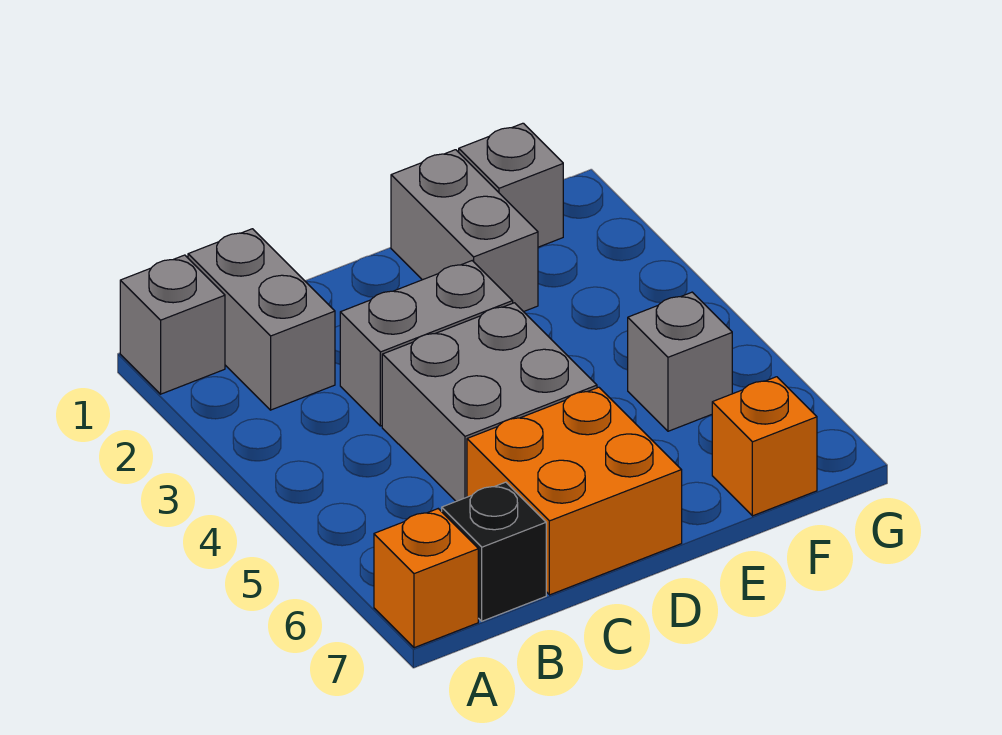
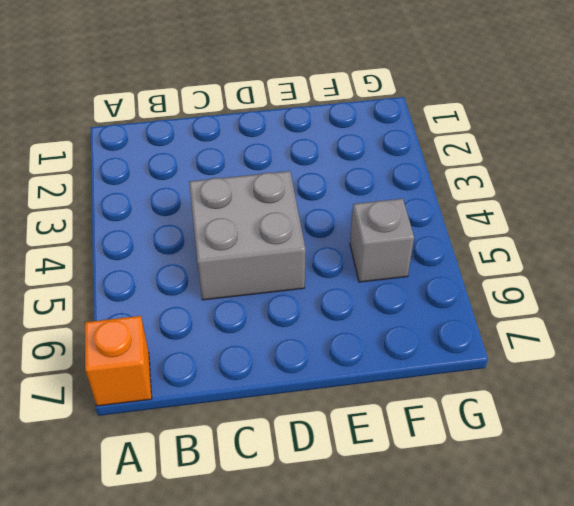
none -> grey brick A1 level 1
none -> grey brick B1:B2 level 1

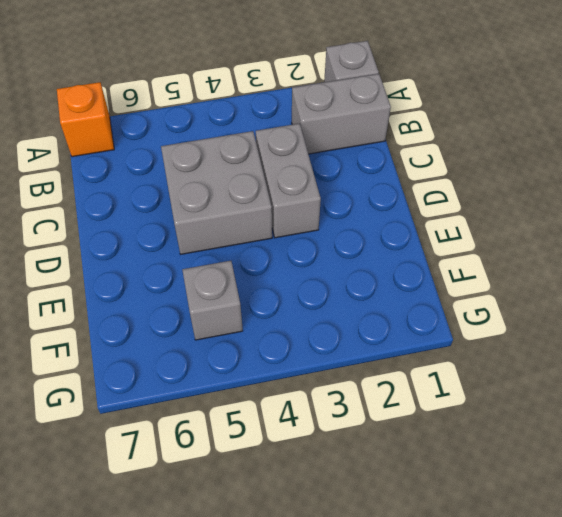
none -> black brick B7 level 1
none -> orange brick C6:D7 level 1

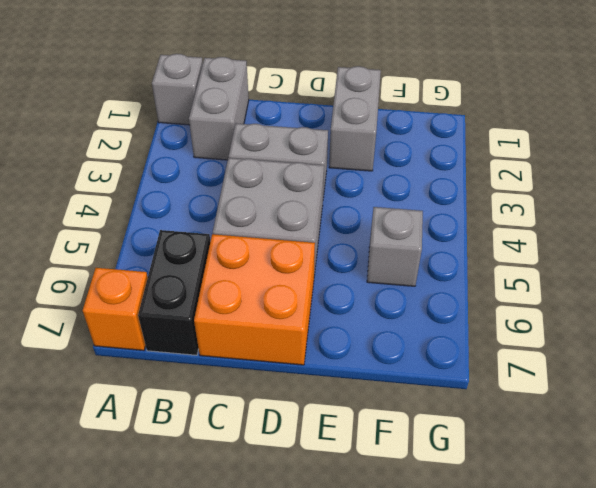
black brick B6:B7 level 1 -> black brick B7 level 1
none -> grey brick F1 level 1
none -> orange brick F7 level 1

